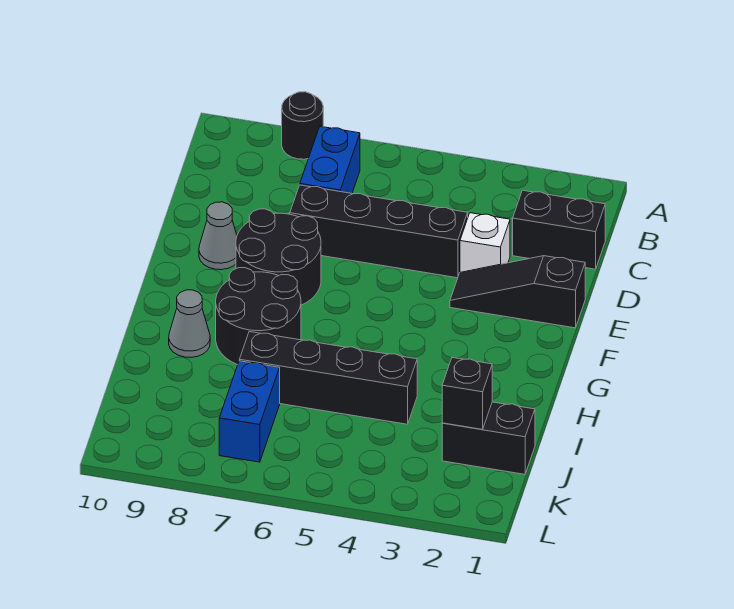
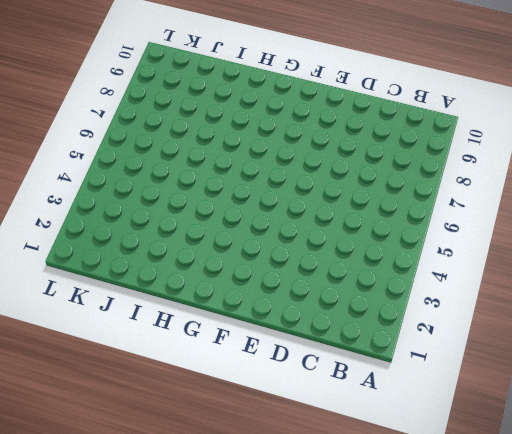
none -> black round brick A8 level 1
none -> blue brick B7:C7 level 1
none -> black brick C1:C2 level 1

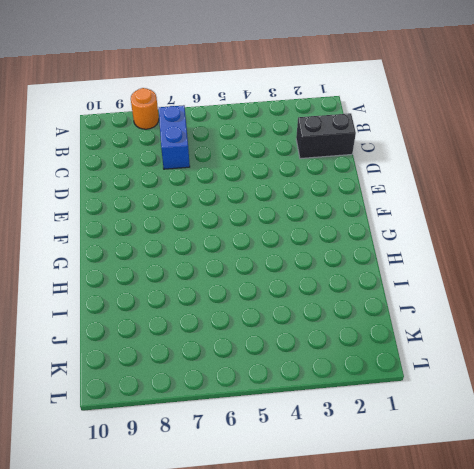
orange round brick A8 level 1 -> black round brick A8 level 1
none -> white brick D3 level 1
none -> black brick D4:D7 level 1
none -> black slope E1:E3 level 1 top 1

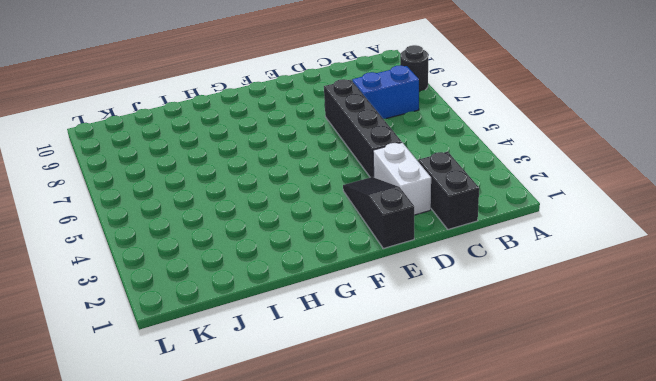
white brick D2:D3 level 1 -> white brick D3 level 1
none -> black round brick E7:F8 level 1
none -> grey cone E9 level 1
none -> black round brick G7:H8 level 1

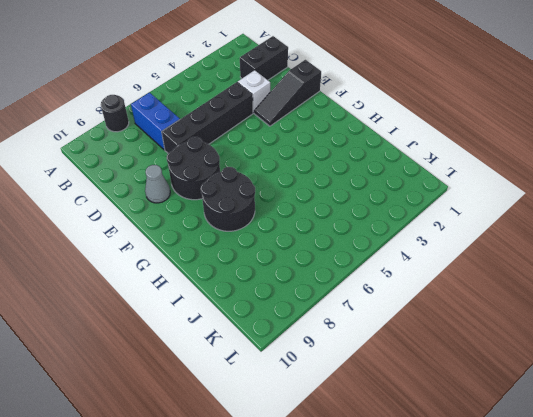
none -> grey cone H9 level 1
none -> black brick I4:I7 level 1
none -> black brick J1:J2 level 1

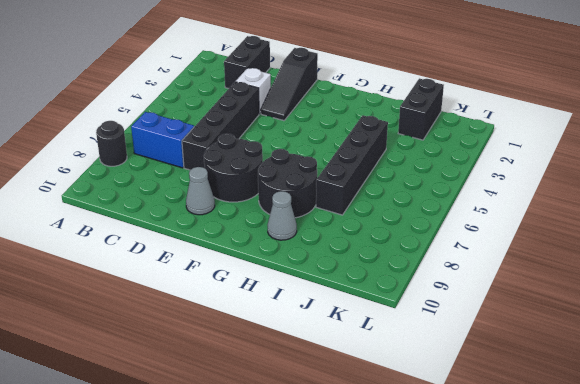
none -> blue brick J7:K7 level 1
none -> black brick J2 level 2

